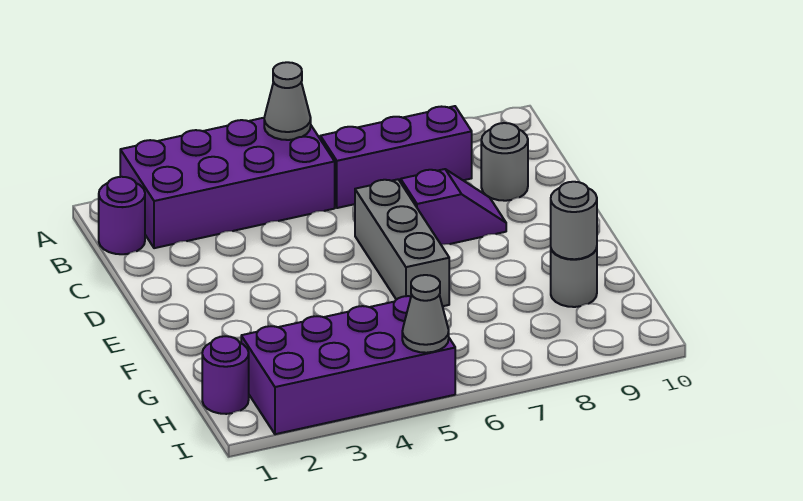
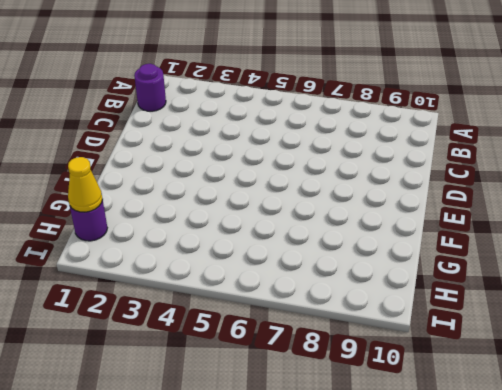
yellow cone H1 level 2 -> none
none -> purple brick A2:B5 level 1
none -> purple brick B6:B8 level 1
none -> grey round brick C9 level 1

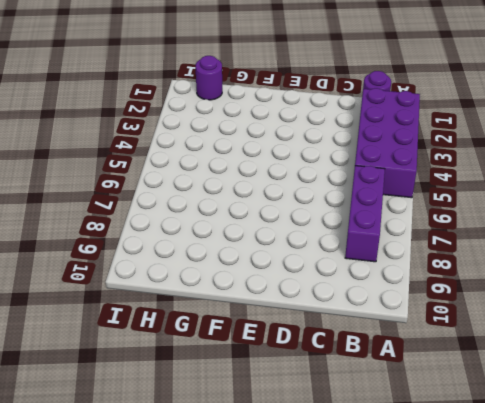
none -> grey round brick C9 level 1
none -> grey brick D6:F6 level 1
none -> purple slope D7:D8 level 1 top 7

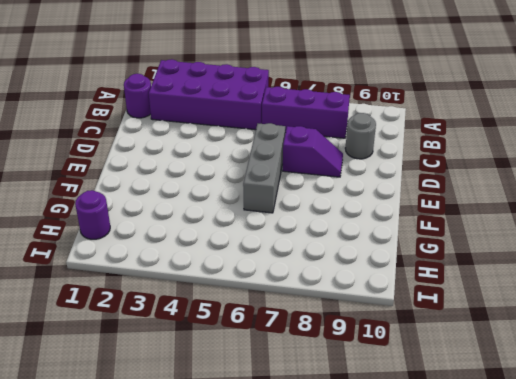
none -> grey round brick G9 level 1
none -> purple brick H2:I5 level 1
none -> grey cone A5 level 2

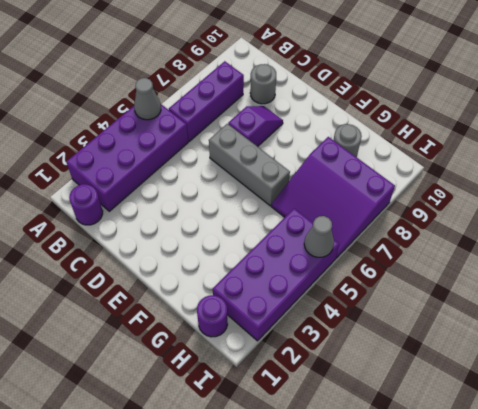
purple slope G6:I8 level 1 top 8 -> none
none -> grey round brick G9 level 2

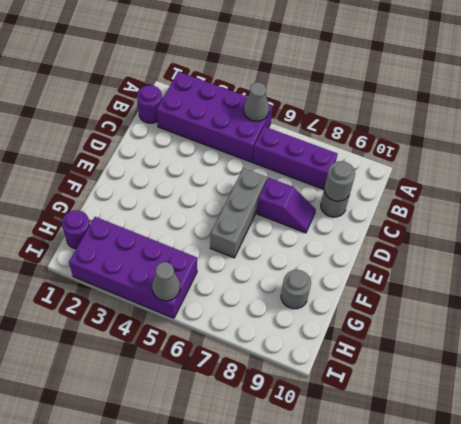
grey round brick C9 level 2 -> grey round brick G9 level 2

